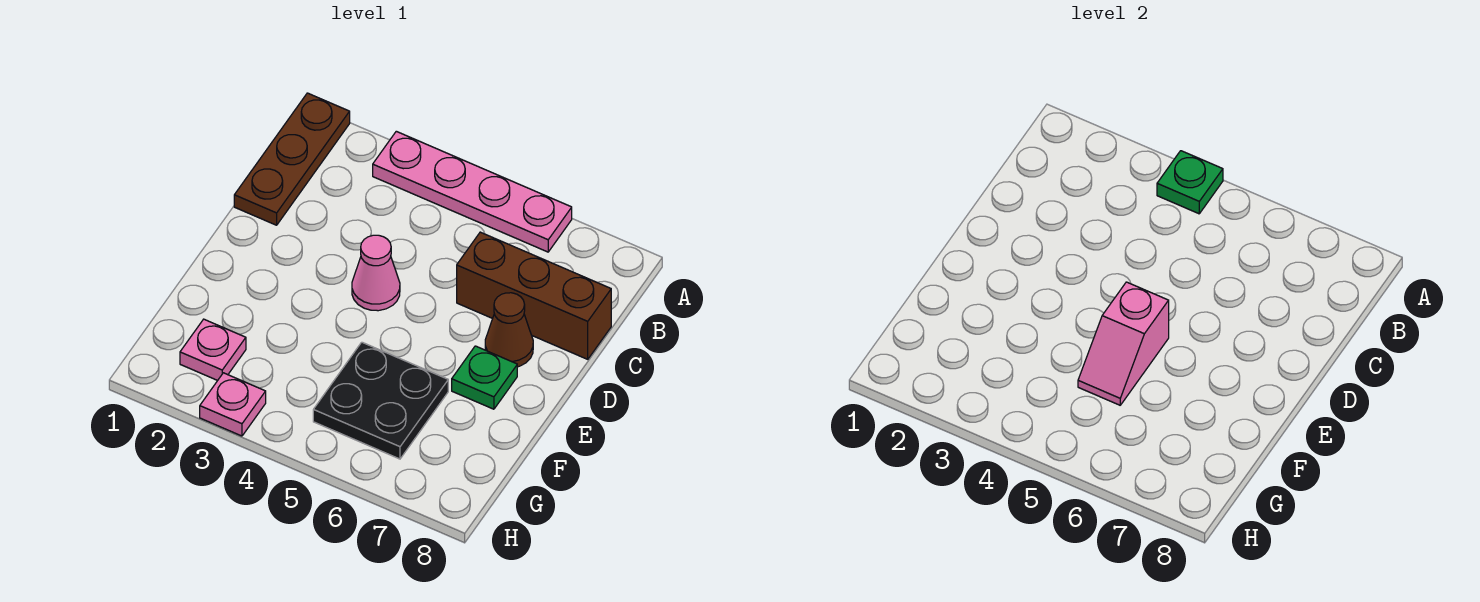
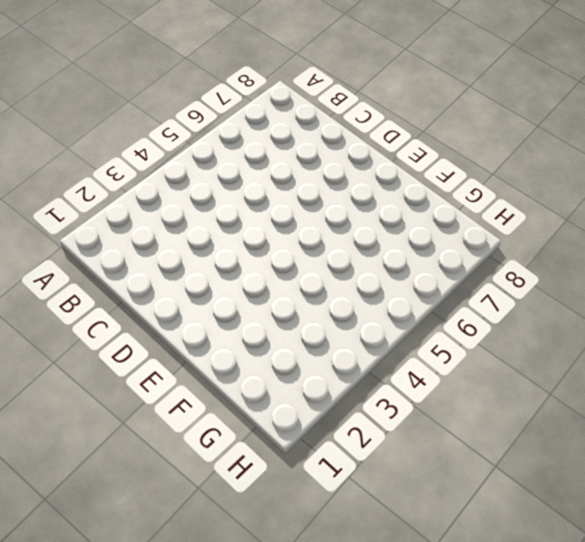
none -> brown plate A1:C1 level 1
none -> pink plate A3:A6 level 1

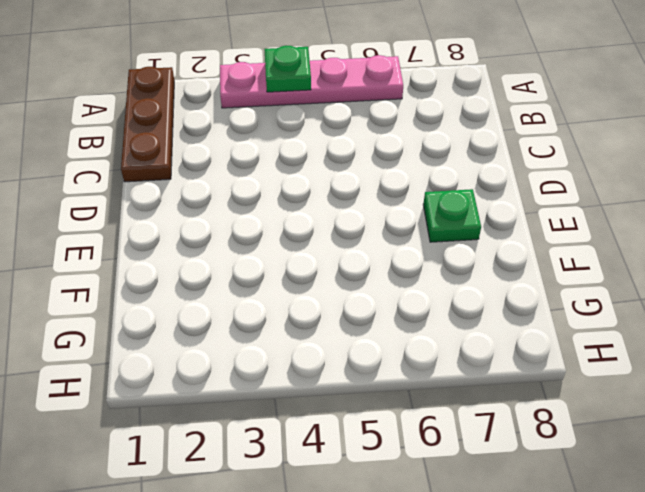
none -> brown brick C6:C8 level 1
none -> pink cone D4 level 1

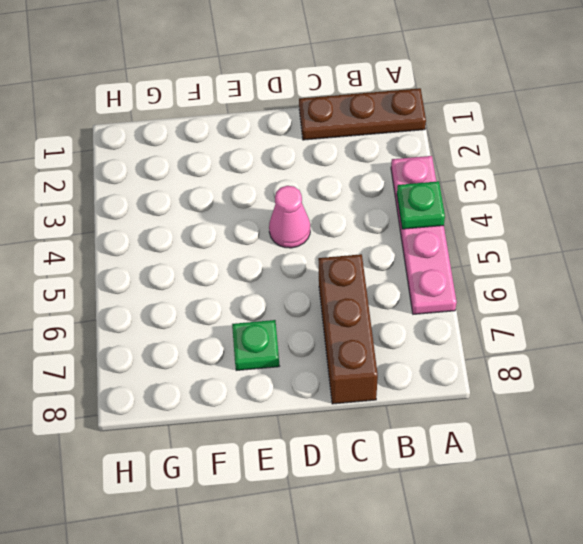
none -> brown cone D7 level 1
none -> black plate F5:G6 level 1

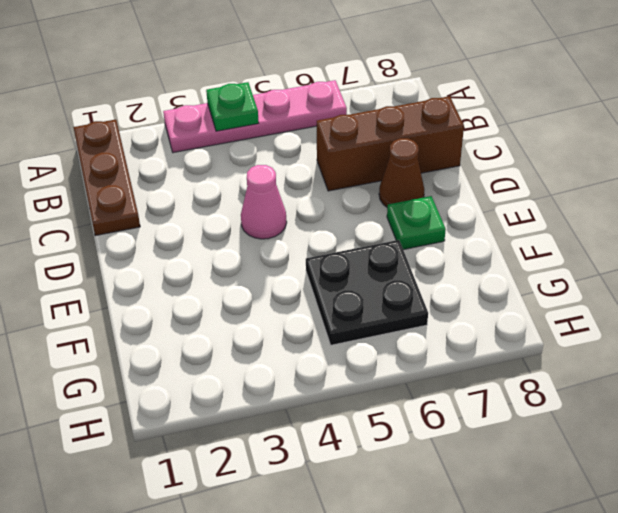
none -> pink plate G2 level 1
none -> pink plate H3 level 1

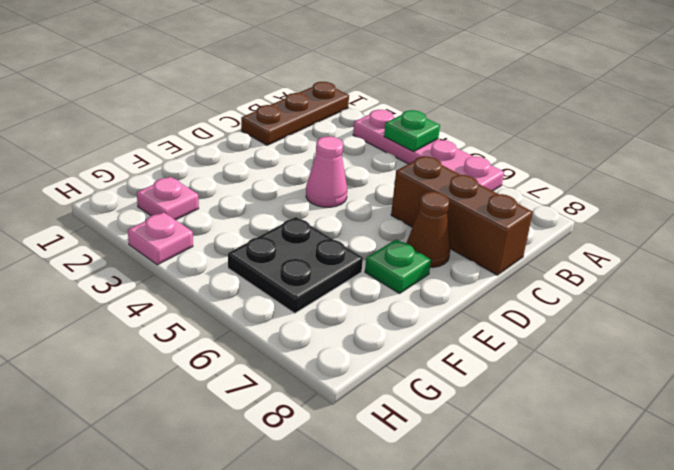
none -> pink slope E5:F5 level 2 top E

